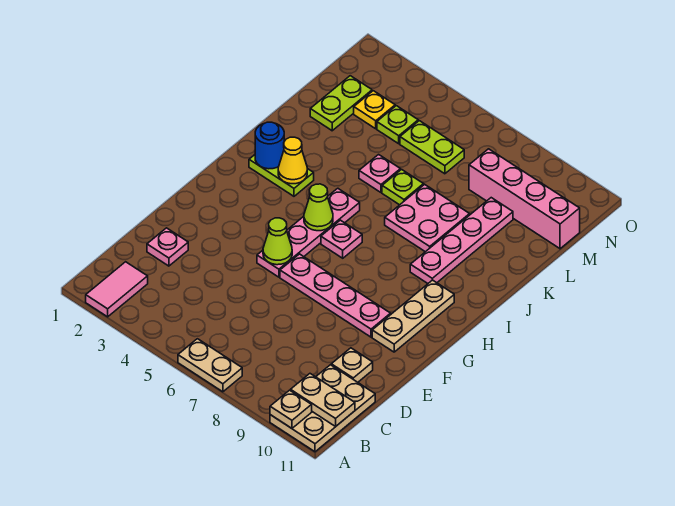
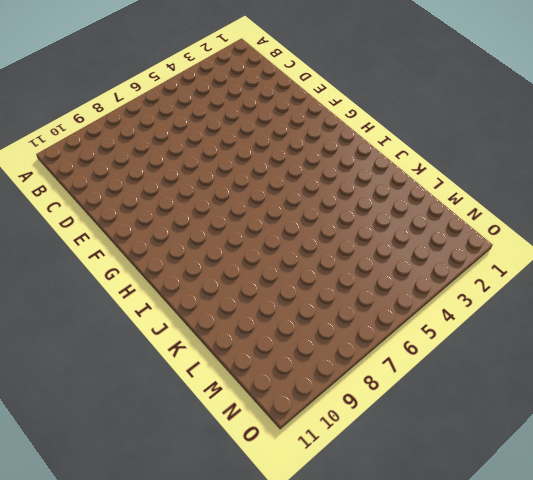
none -> pink tile A2:B2 level 1
none -> tan plate A6:A7 level 1
none -> tan plate A10:C11 level 1

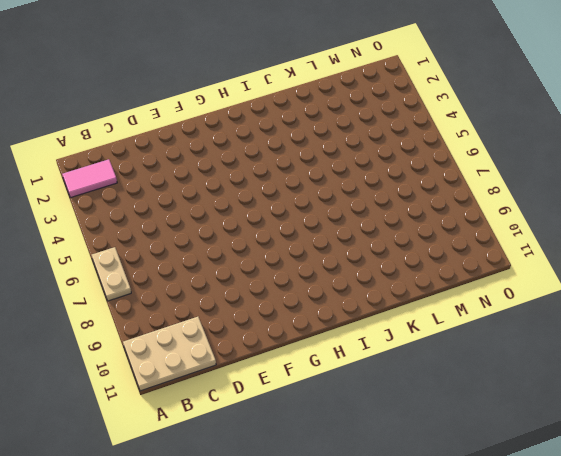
none -> pink plate D2 level 1
none -> tan plate D10 level 1
none -> pink plate F5:I5 level 1

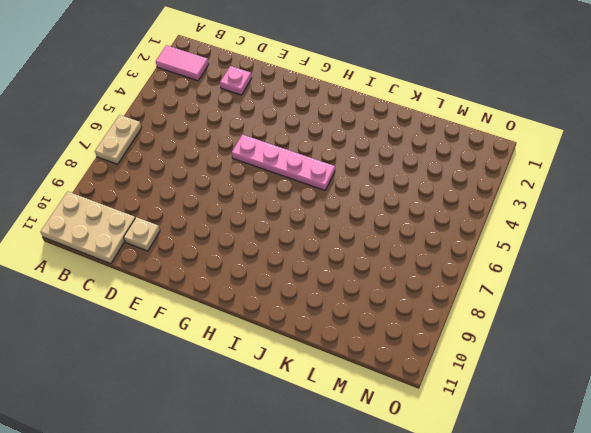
none -> pink plate F6:F9 level 1
none -> tan plate F10:H10 level 1
none -> pink plate H6 level 1

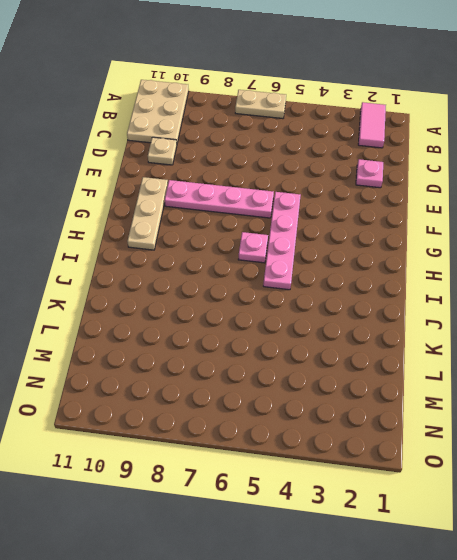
none -> lime plate I2:I3 level 1
none -> pink plate I9:L9 level 1
none -> pink plate J7:K8 level 1

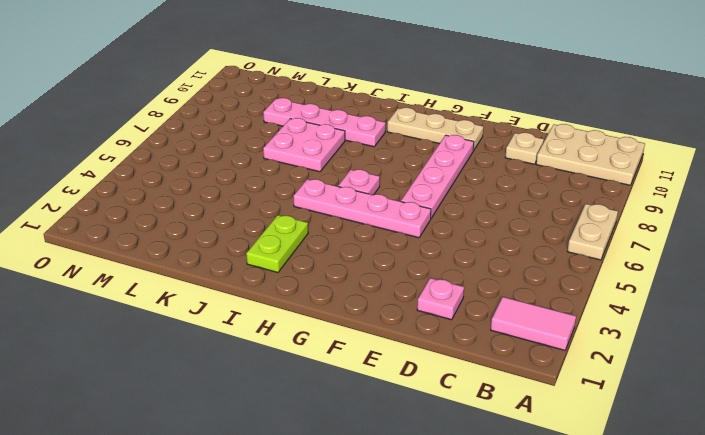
none -> pink plate K5 level 1
none -> lime plate K6 level 1
none -> lime plate L2:M2 level 1

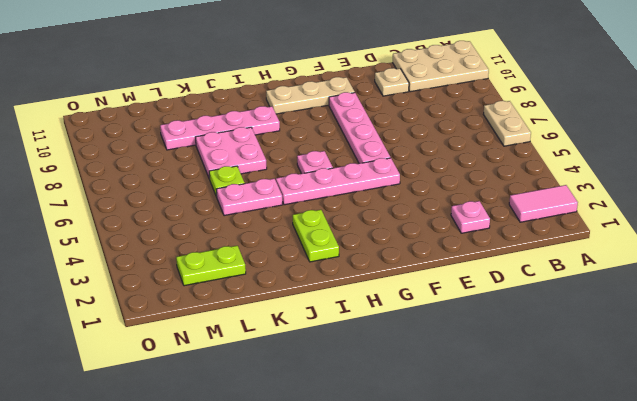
pink plate J5:K5 level 1 -> pink plate K5 level 1
none -> yellow plate M3 level 1
none -> lime plate M4 level 1
none -> lime plate M5:M6 level 1

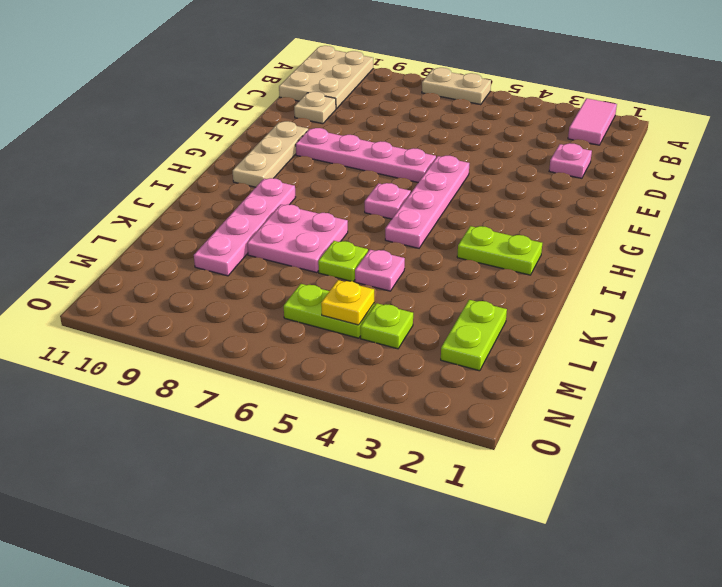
yellow plate M5 level 2 -> yellow plate M3 level 1
none -> pink brick M8:M11 level 1
none -> tan plate A10 level 2
none -> tan plate B10:B11 level 2

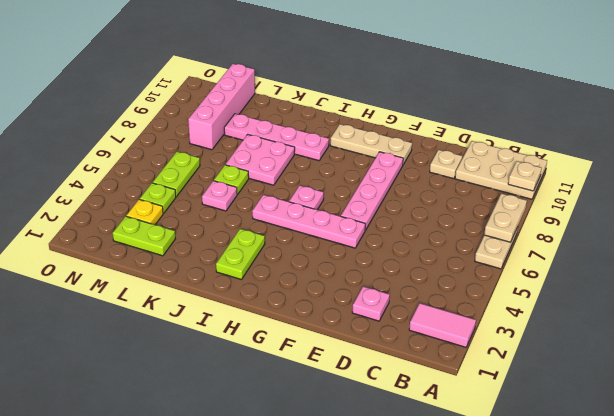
tan plate A7:A8 level 2 -> tan plate B10:B11 level 2
none -> lime cone F5 level 2
none -> lime cone H5 level 2
none -> blue round brick I2 level 2

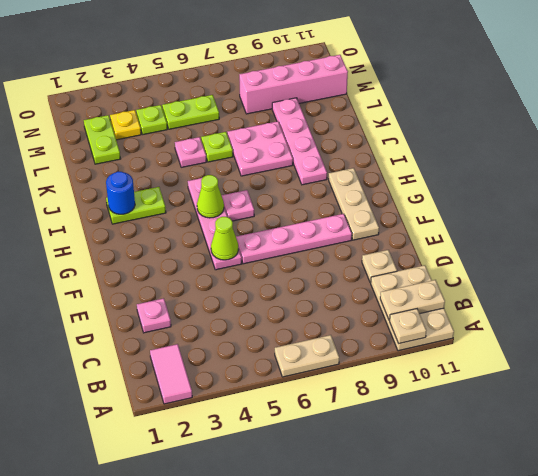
none -> yellow cone I3 level 2

